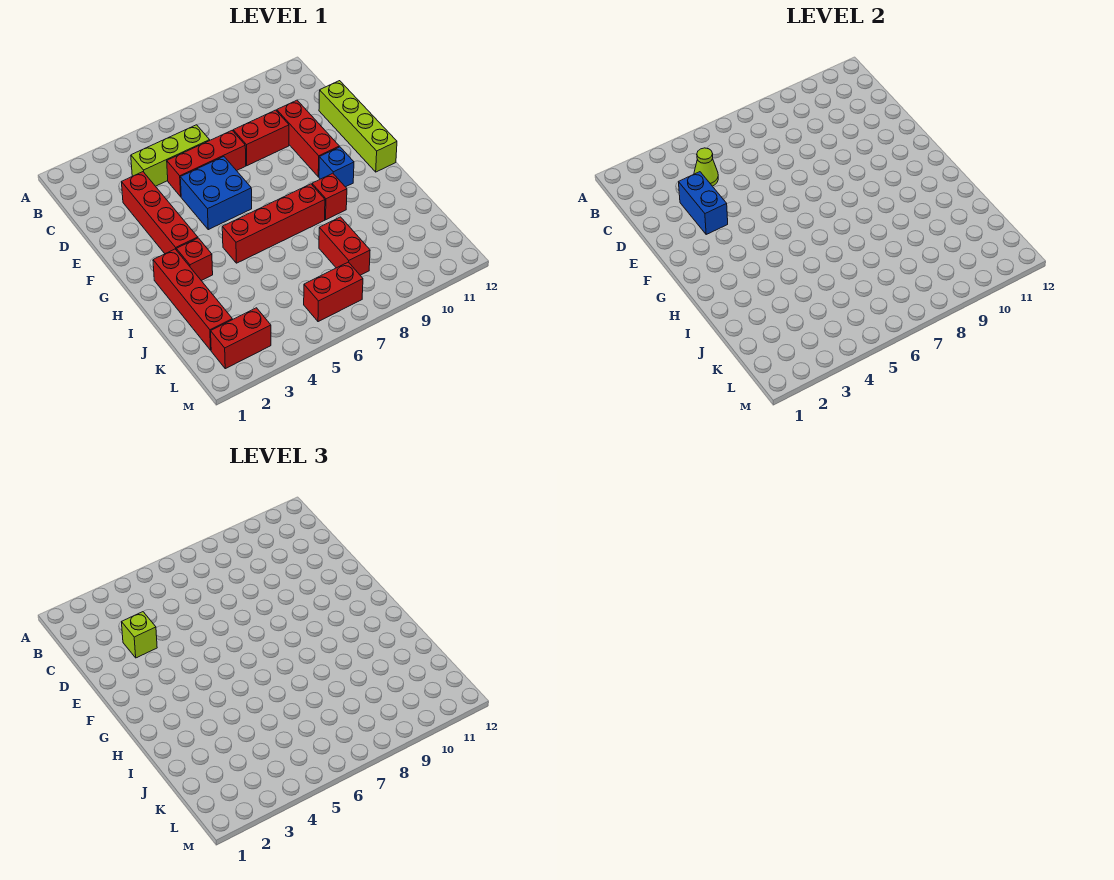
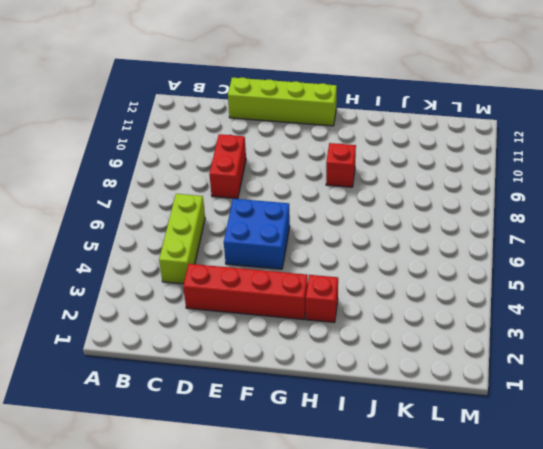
none -> red brick D5:D7 level 1
none -> red brick D10:F10 level 1
none -> blue brick G10 level 1

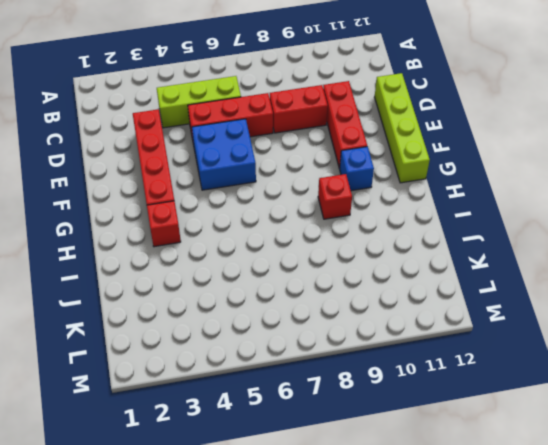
none -> red brick H2:K2 level 1
none -> red brick H5:H8 level 1
none -> red brick J8:K8 level 1

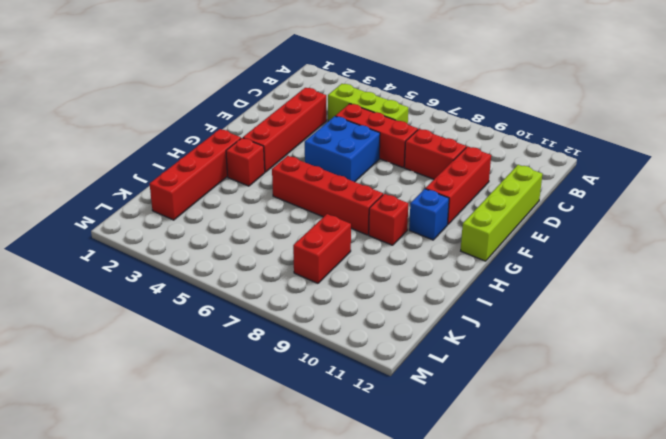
none -> red brick L2:L3 level 1
none -> red brick L6:L7 level 1
none -> lime cone C4 level 2

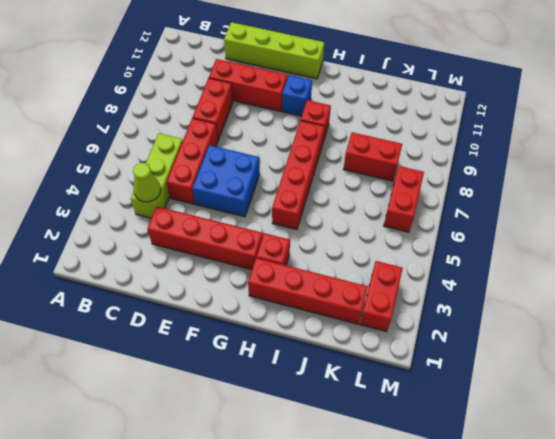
none -> blue brick D3:E3 level 2
none -> lime brick D3 level 3

